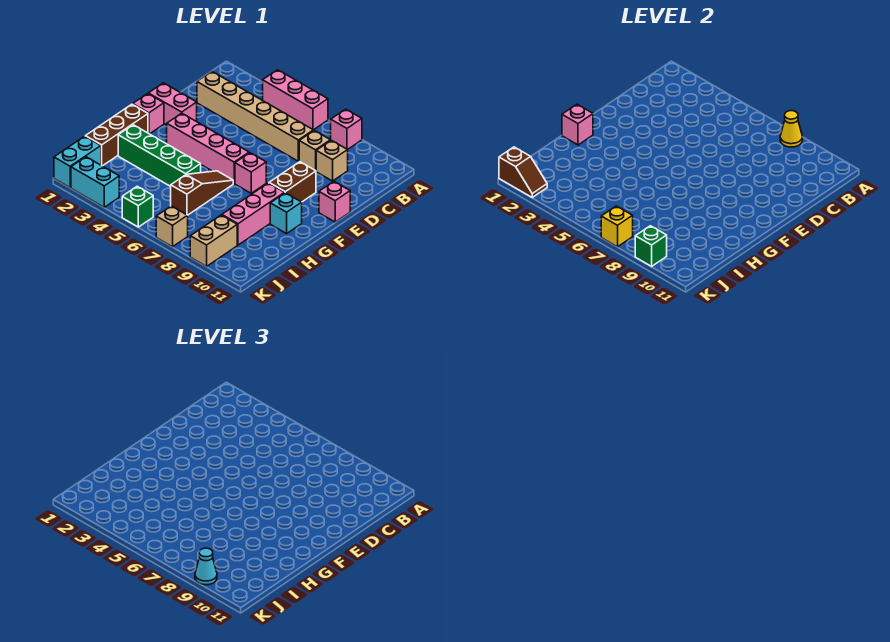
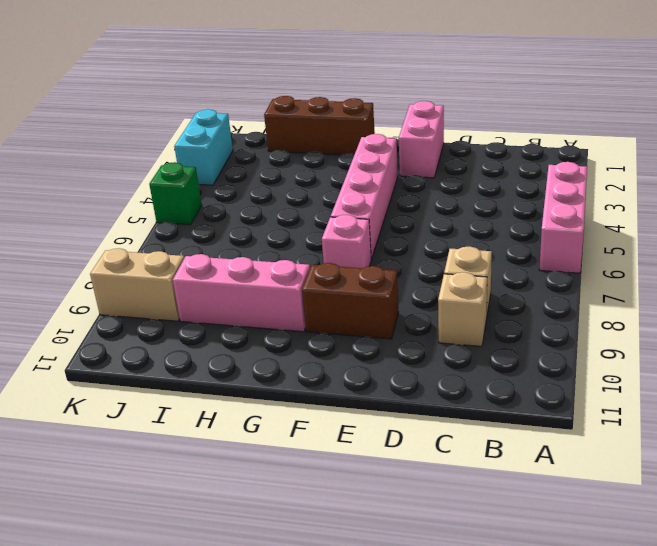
none -> pink brick A8 level 1
none -> tan brick C2:C7 level 1
none -> pink brick E11 level 1

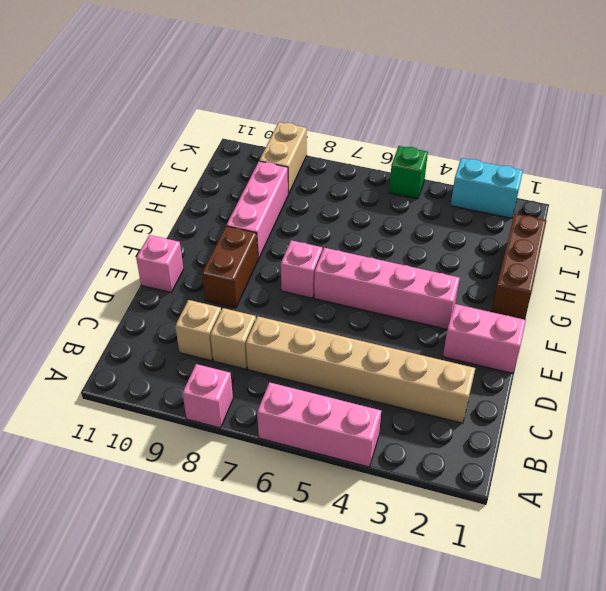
none -> pink brick F1 level 1
none -> brown slope G6:I6 level 1 top I
none -> cyan brick G10 level 1

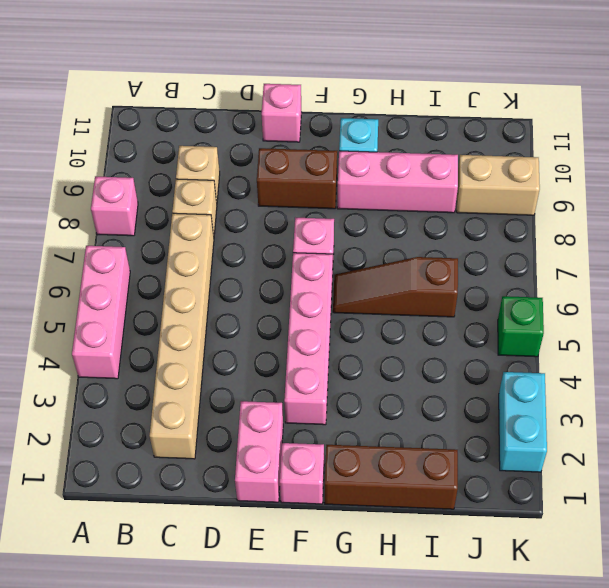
none -> green brick H2:H5 level 1
none -> cyan brick J1:K1 level 1
none -> tan brick K7 level 1

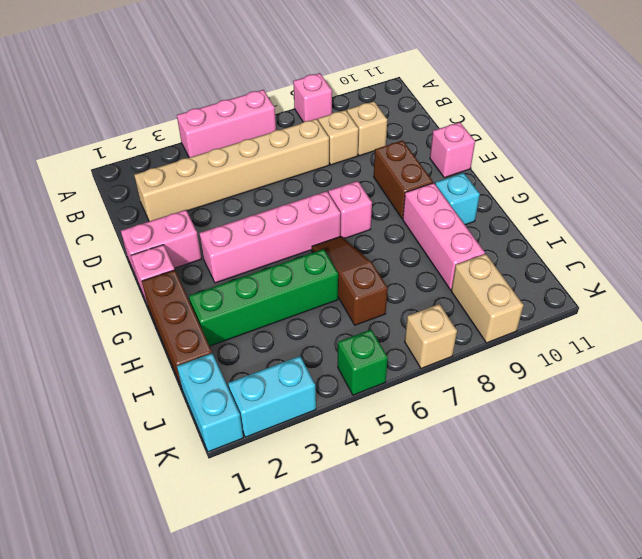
none -> yellow cone A8 level 2
none -> pink brick G1 level 2
none -> brown slope K1:K2 level 2 top 1

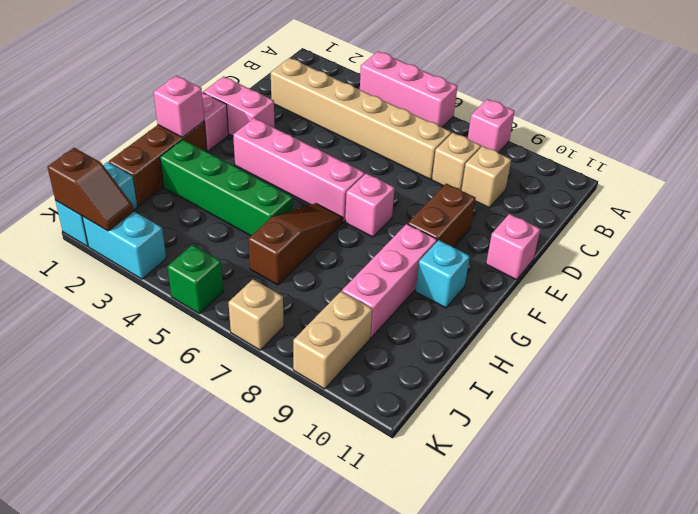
none -> yellow cone A8 level 2
none -> yellow brick K7 level 2
none -> green brick K9 level 2

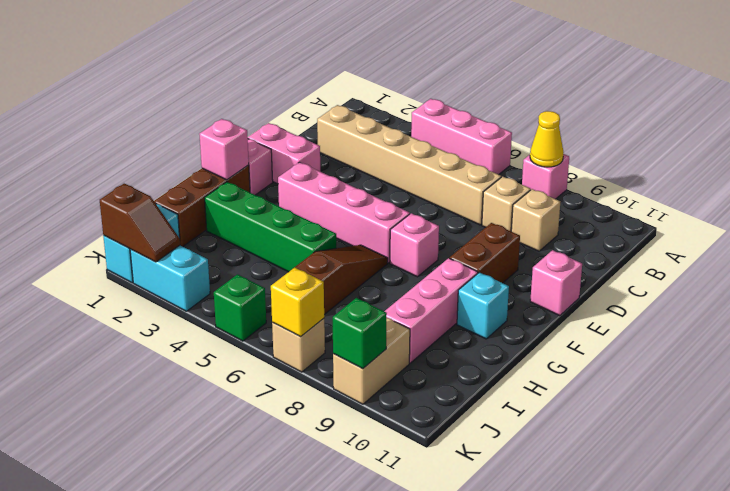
none -> cyan cone K9 level 3

